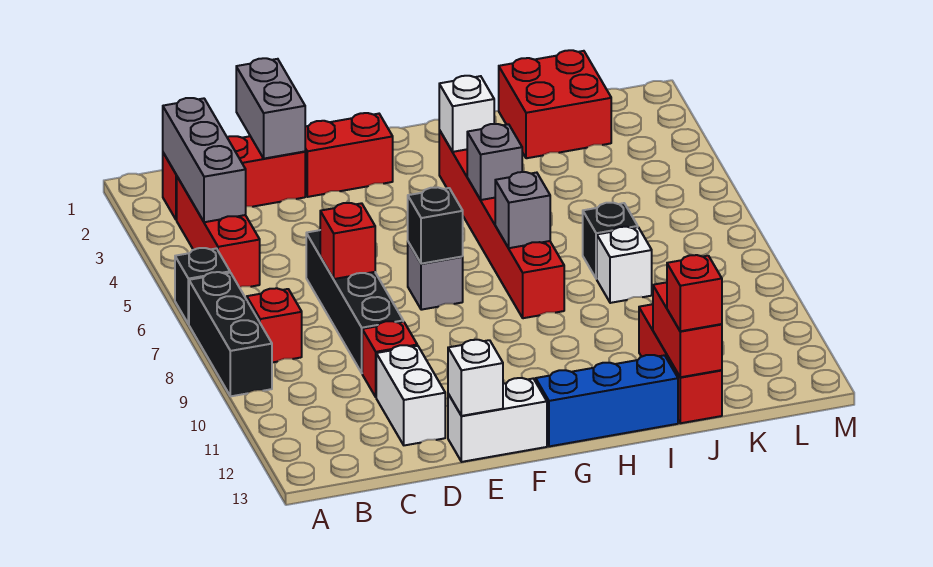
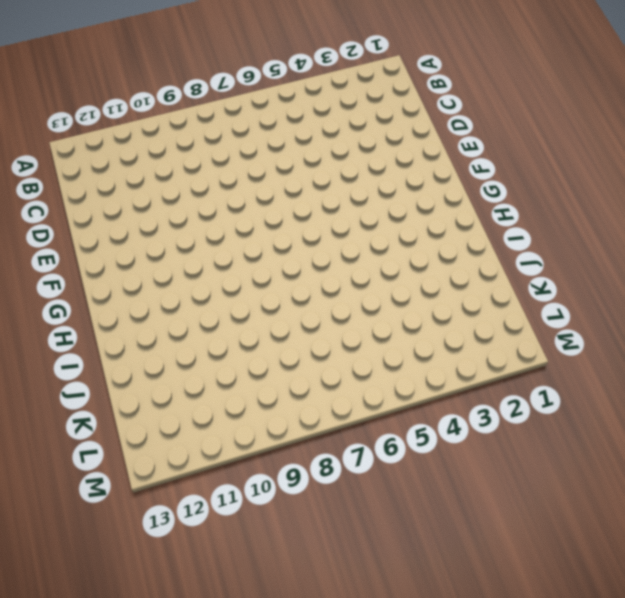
none -> black brick A6 level 1
none -> black brick A7:A9 level 1
none -> red brick B2:D2 level 1

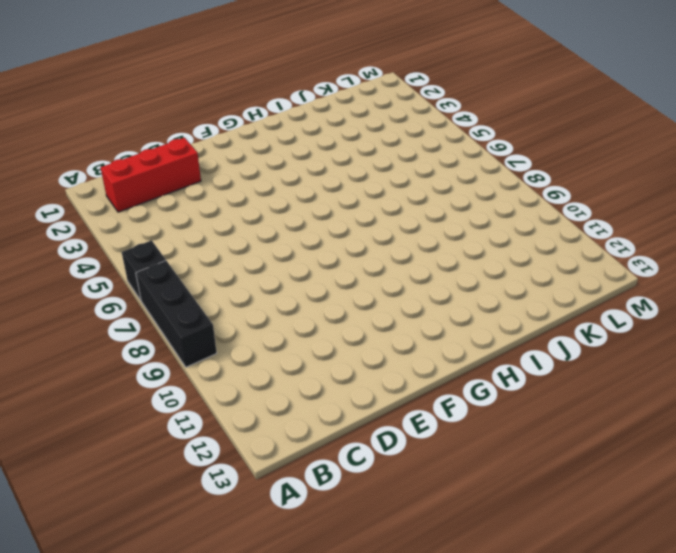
none -> red brick B3:B5 level 1
none -> red brick B8 level 1
none -> black brick D6:D9 level 1

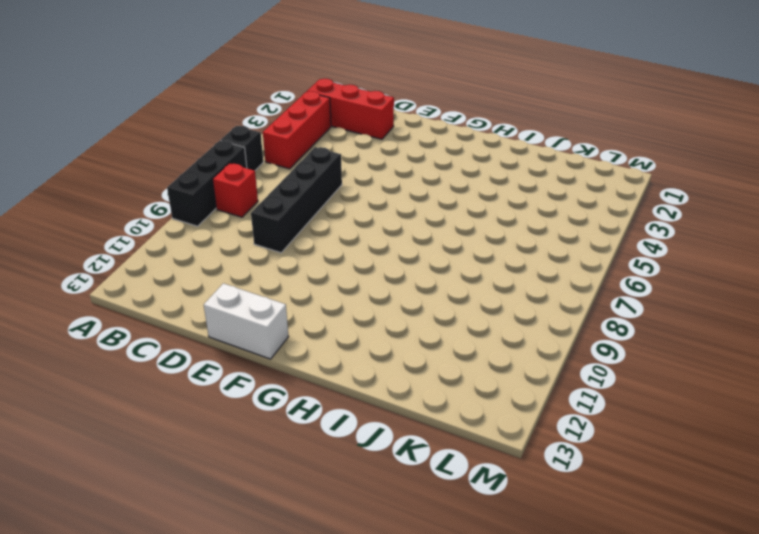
none -> red brick D10 level 1
none -> white brick D11:D12 level 1
none -> red brick E2:F2 level 1

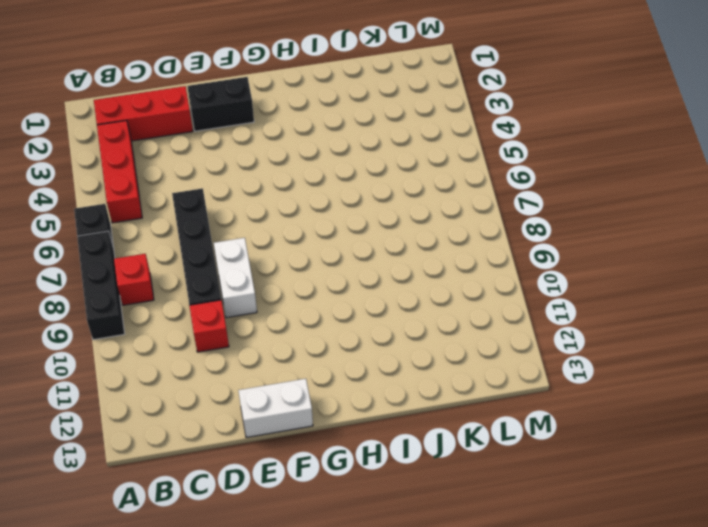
black brick E2:F2 level 1 -> red brick E2:F2 level 1
white brick E8:E9 level 1 -> white brick D11:D12 level 1
none -> grey brick F7 level 1
none -> blue brick G13:I13 level 1
none -> red brick H3:H8 level 1

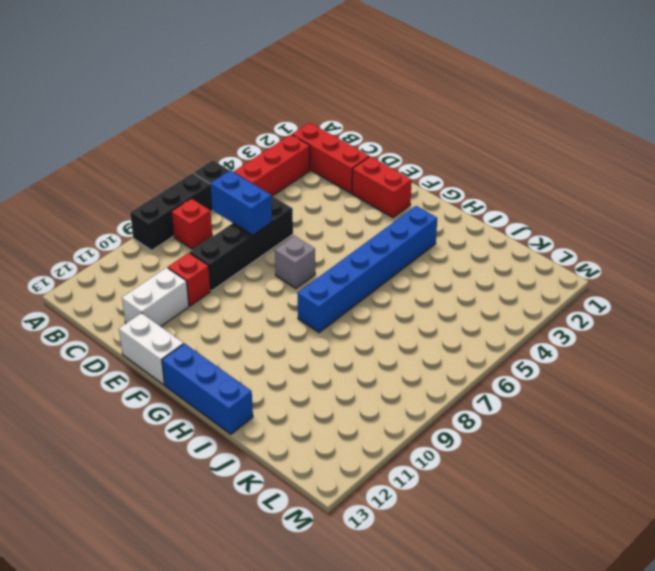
blue brick C7:D7 level 2 -> red brick D7 level 2
blue brick H3:H8 level 1 -> red brick H3:H8 level 1
none -> red brick J1:K2 level 1
none -> black brick J7 level 1
none -> white brick J8 level 1

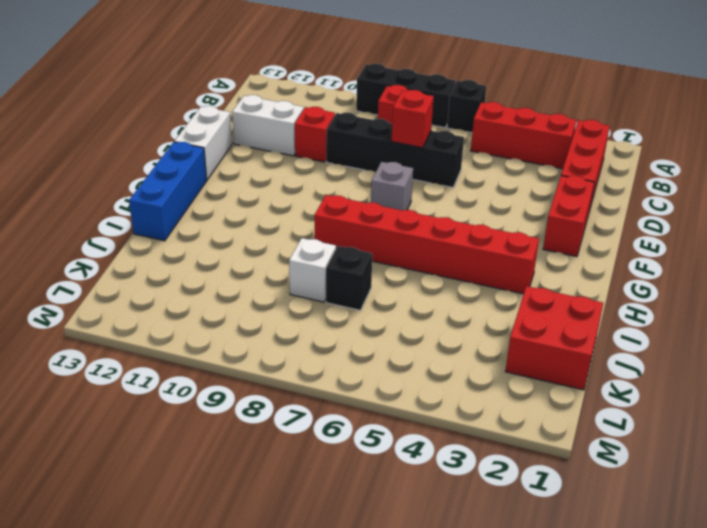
none -> red brick J11:J13 level 1
none -> grey brick B2:B4 level 2
none -> grey brick D1:D2 level 2

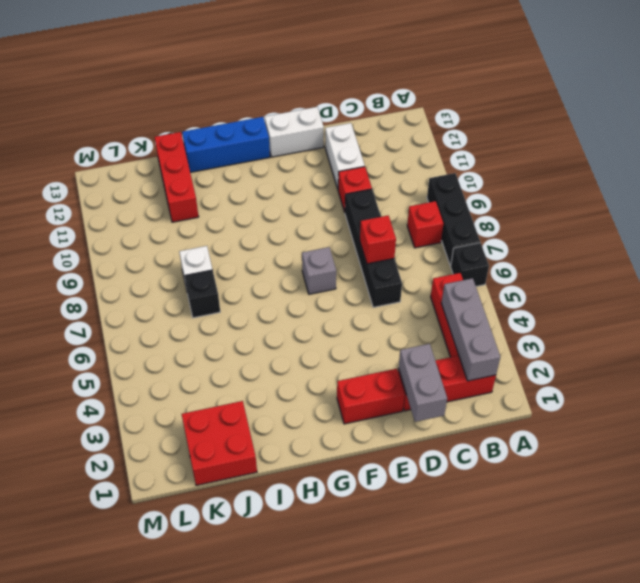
none -> red brick H3:H8 level 1
none -> white brick E13 level 2
none -> black brick F7 level 2

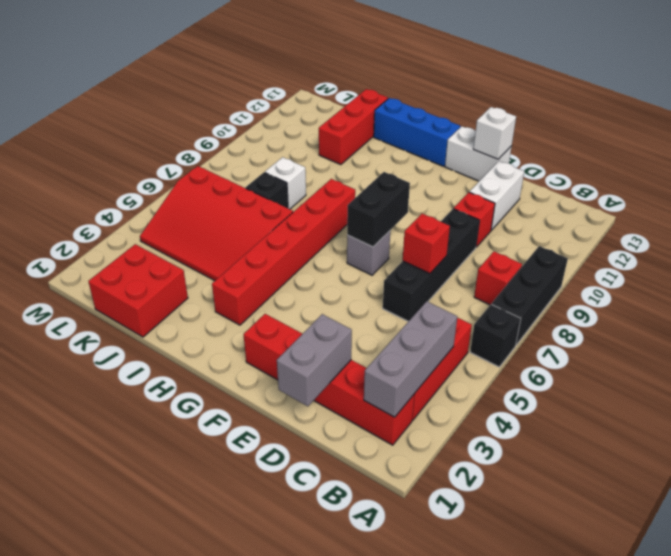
black brick F7:F8 level 2 -> black brick F7 level 2
red slope I4:L6 level 1 top 6 -> none
none -> white brick H3 level 2
none -> grey brick H5 level 2
none -> grey brick H7 level 2

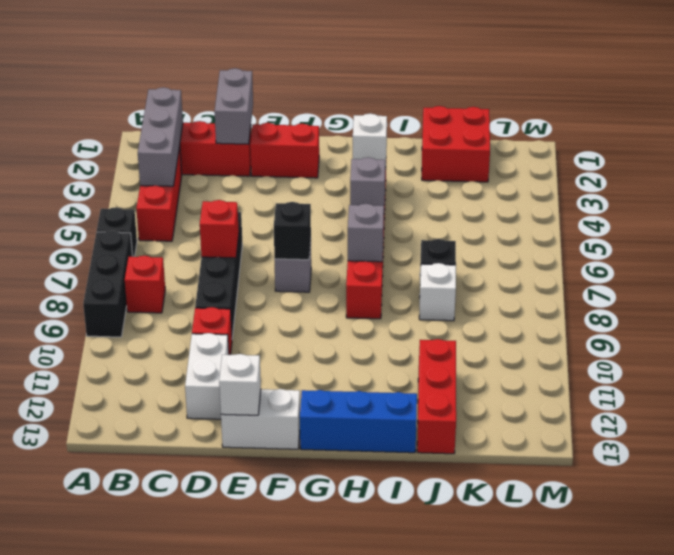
none -> red brick J12:J13 level 2
none -> red brick J13 level 3

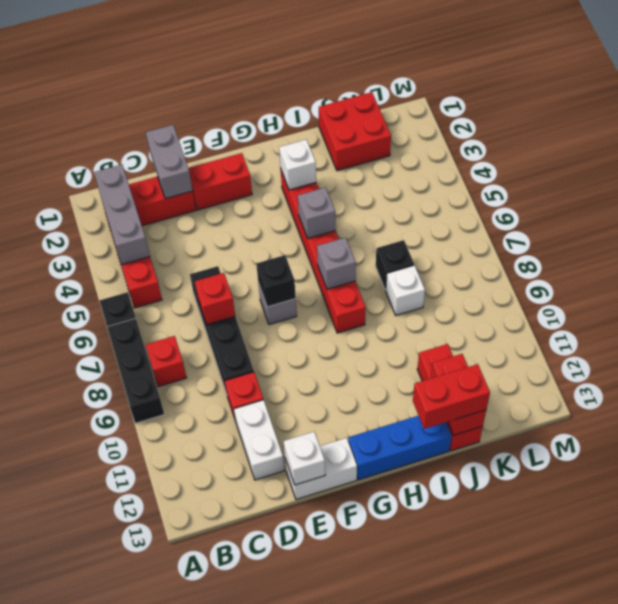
red brick I13:J13 level 3 -> red brick J13 level 3

